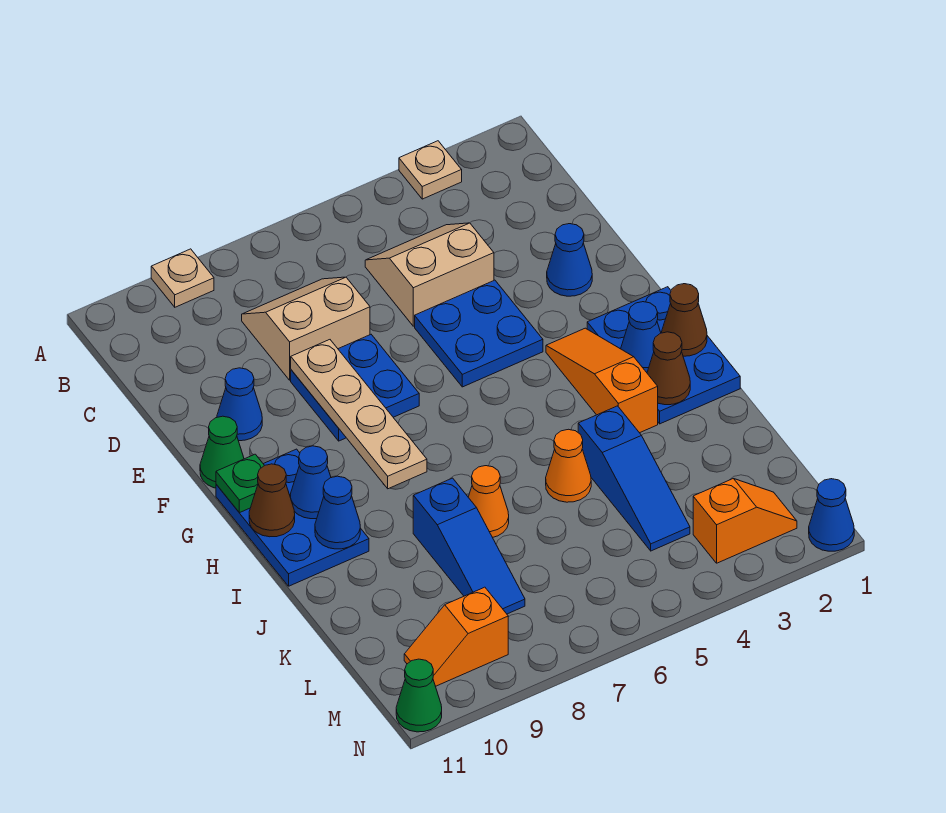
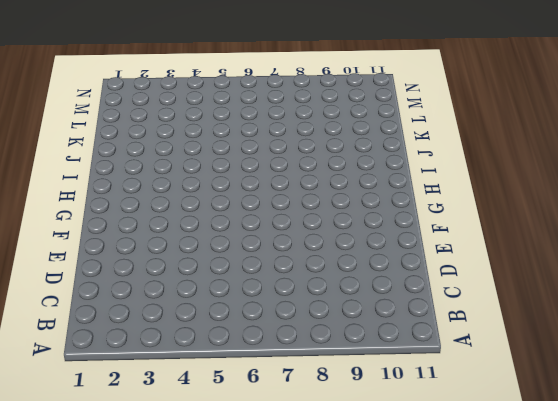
none -> tan plate A3 level 1
none -> tan plate A9 level 1
none -> tan slope C4:D5 level 1 top D

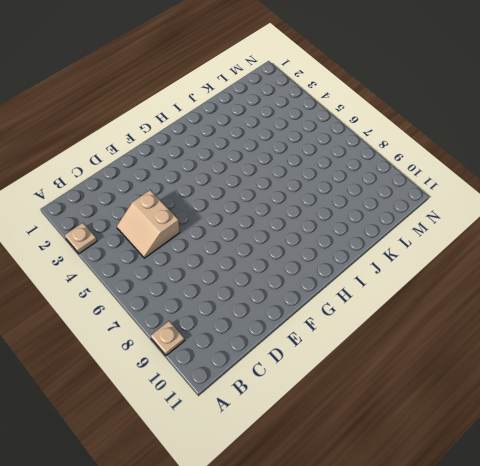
none -> tan slope C7:D8 level 1 top D
none -> blue cone E2 level 1
none -> blue plate E4:F5 level 1

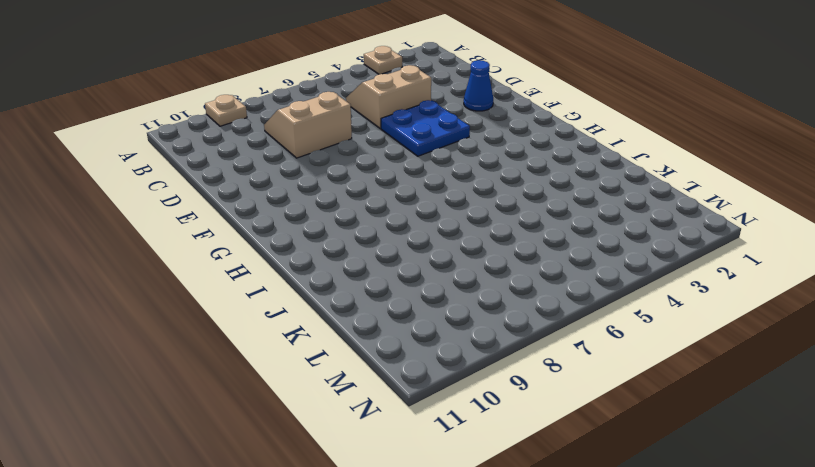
none -> blue plate E7:F8 level 1
none -> blue cone E10 level 1
none -> green cone F11 level 1

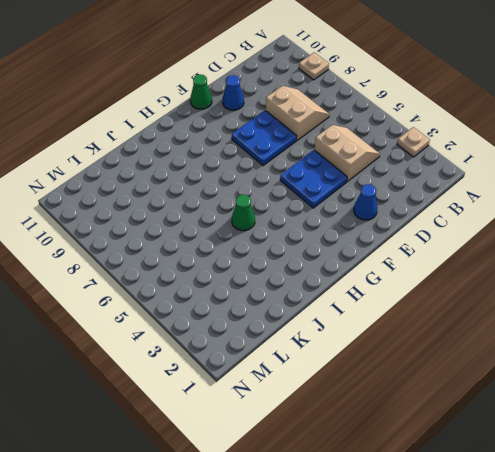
green cone I5 level 1 -> green cone N11 level 1
none -> blue plate G1:I2 level 1
none -> orange slope G3:I3 level 1 top I
none -> blue plate G10:I11 level 1

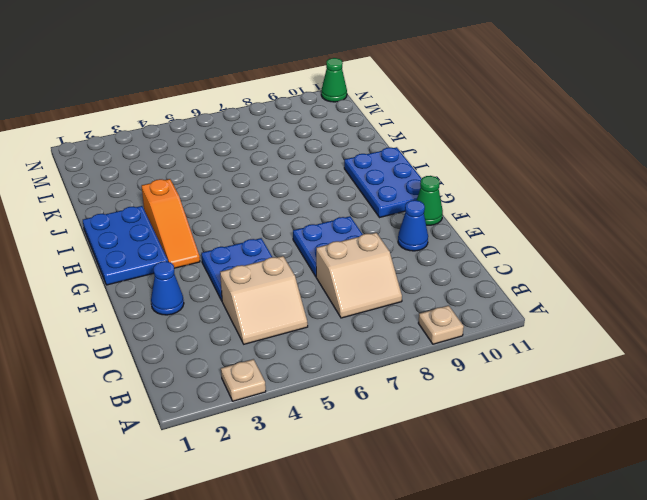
none -> blue slope J4:L4 level 1 top J
none -> orange cone J5 level 1
none -> orange cone J7 level 1

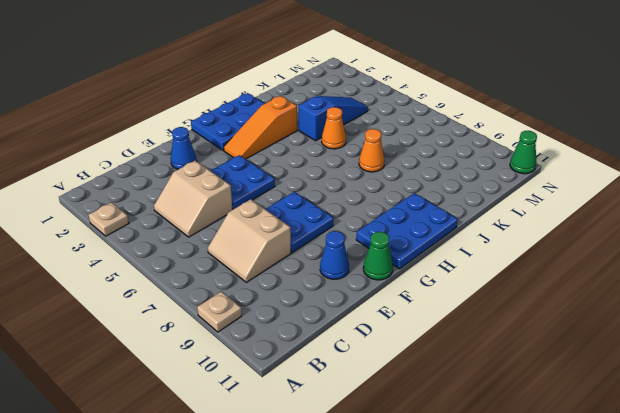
none -> blue slope J8:L8 level 1 top J
none -> orange slope M2:M3 level 1 top 3
none -> orange slope M9:M10 level 1 top 9

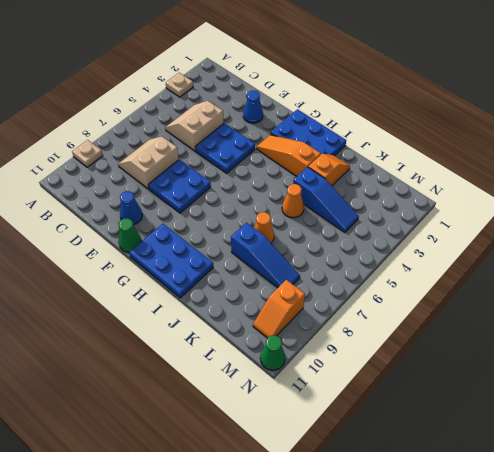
orange slope J2:J3 level 1 top 3 -> orange slope M2:M3 level 1 top 3
none -> blue cone N1 level 1
none -> tan plate E8:H8 level 2
none -> green plate G11 level 2

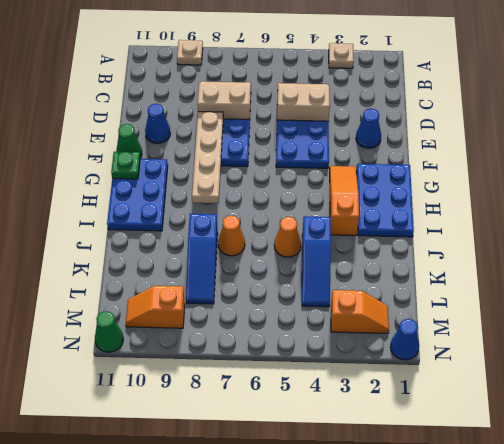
none -> brown cone H1 level 2
none -> blue cone H2 level 2
none -> blue cone H10 level 2

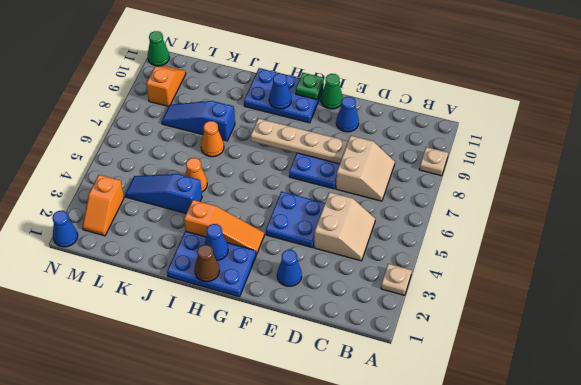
none -> brown cone H11 level 2
none -> brown cone I2 level 2
none -> blue cone I10 level 2

